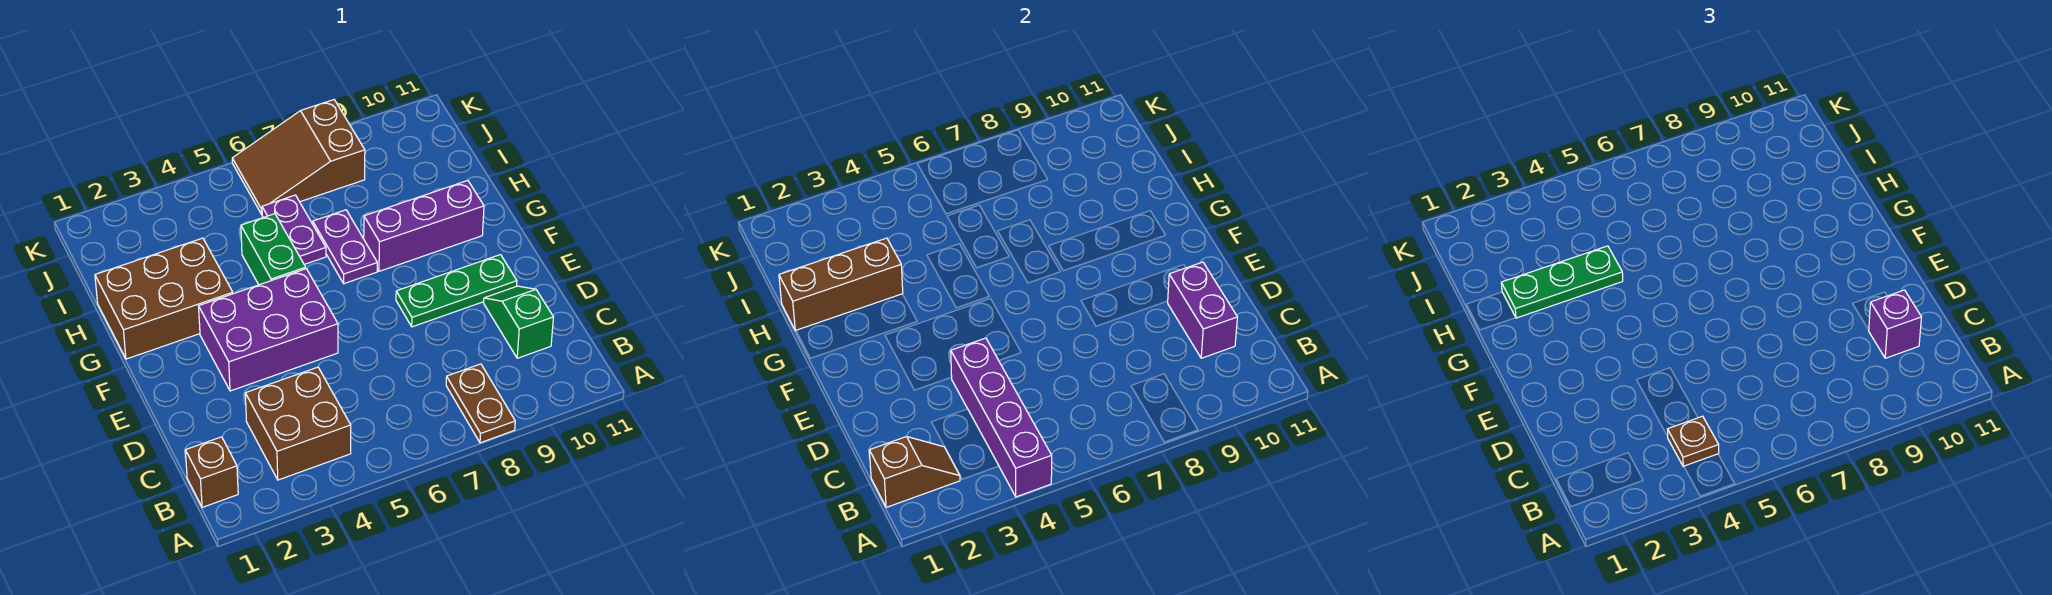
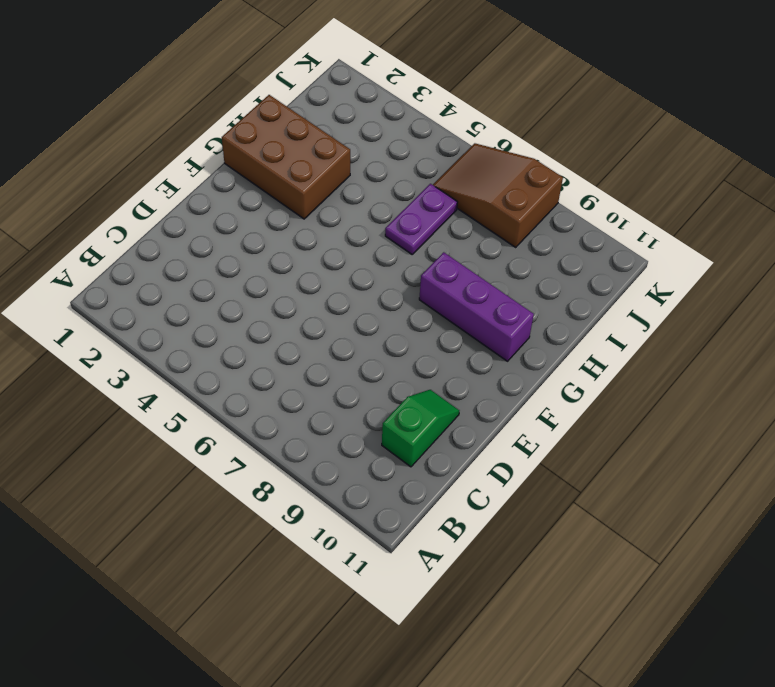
none -> brown plate A8:B8 level 1
none -> brown brick B1 level 1
none -> brown brick B3:C4 level 1

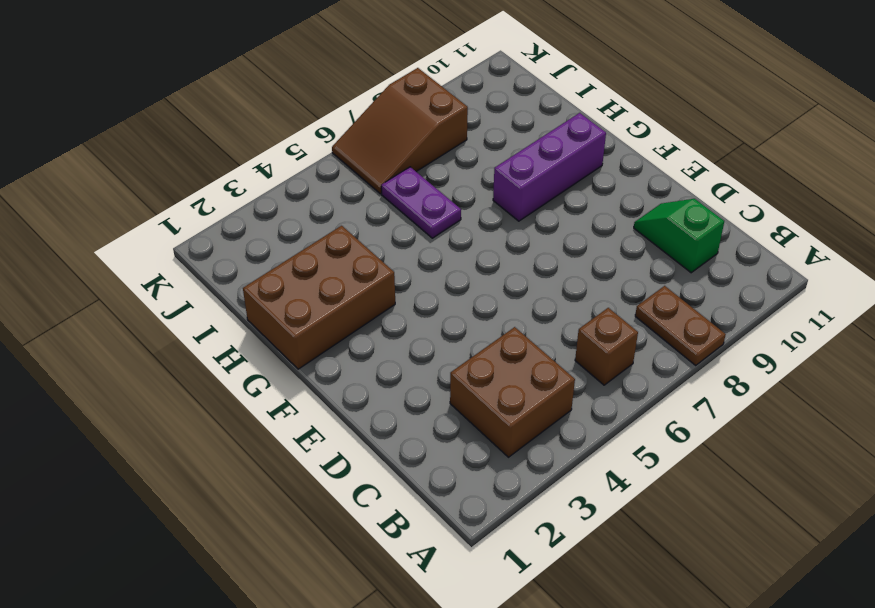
brown brick B6 level 1 -> brown brick B1 level 1
none -> purple brick E3:F5 level 1
none -> green plate E8:E10 level 1
none -> green brick G5:H5 level 1

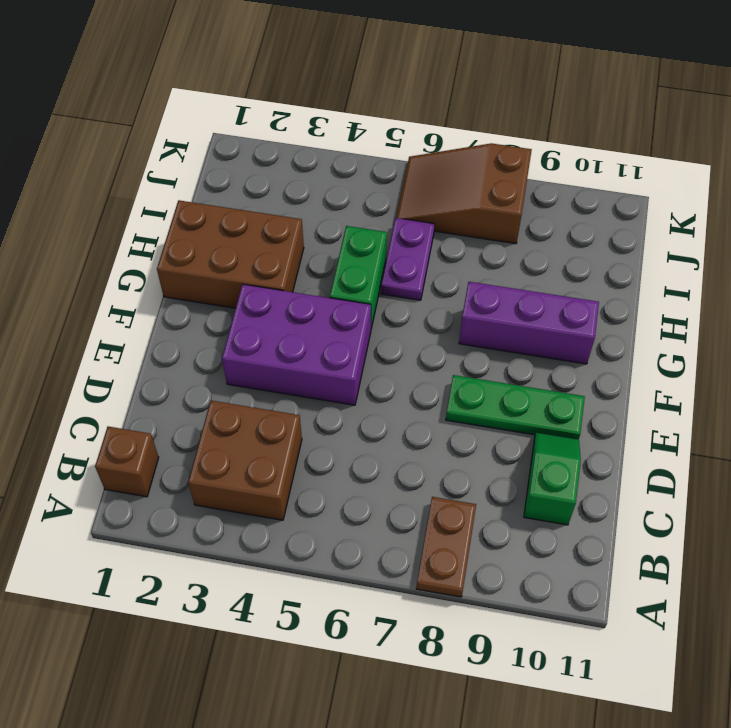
none -> purple plate G7:H7 level 1
none -> purple brick A4:D4 level 2
none -> brown slope B1:B2 level 2 top 1

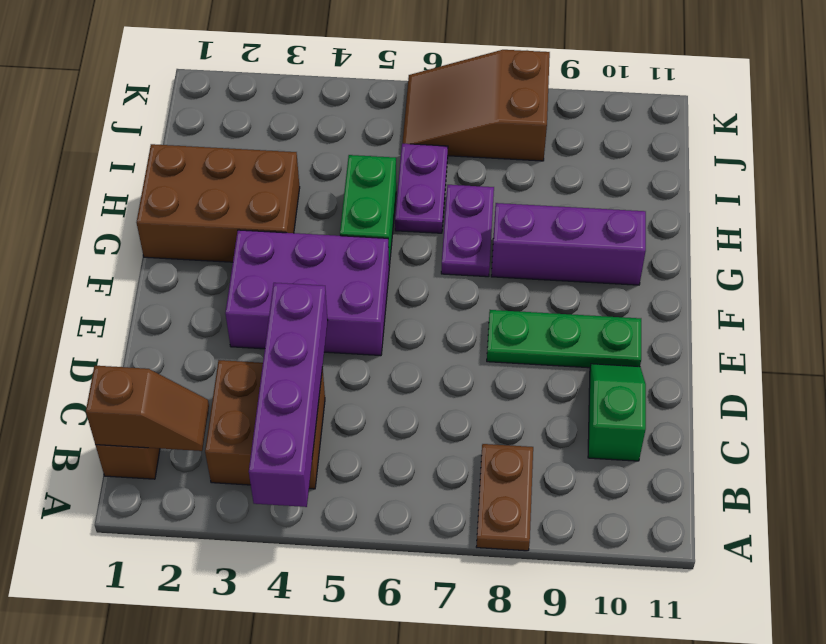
none -> purple brick C10:D10 level 2
none -> brown brick H1:H3 level 2
none -> brown plate B4 level 3

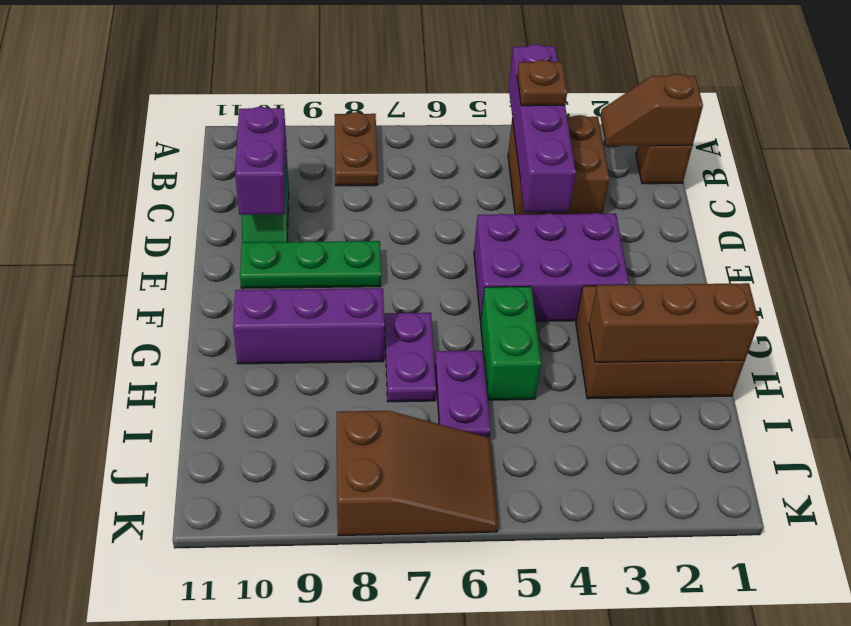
none -> purple brick C10 level 3
none -> green plate H2:H4 level 3

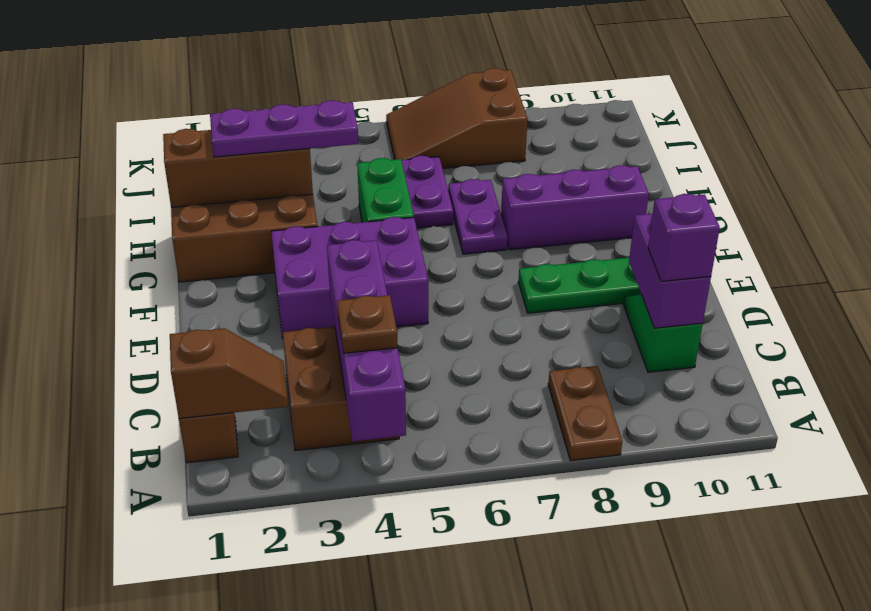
purple plate H2:H4 level 3 -> green plate H2:H4 level 3

